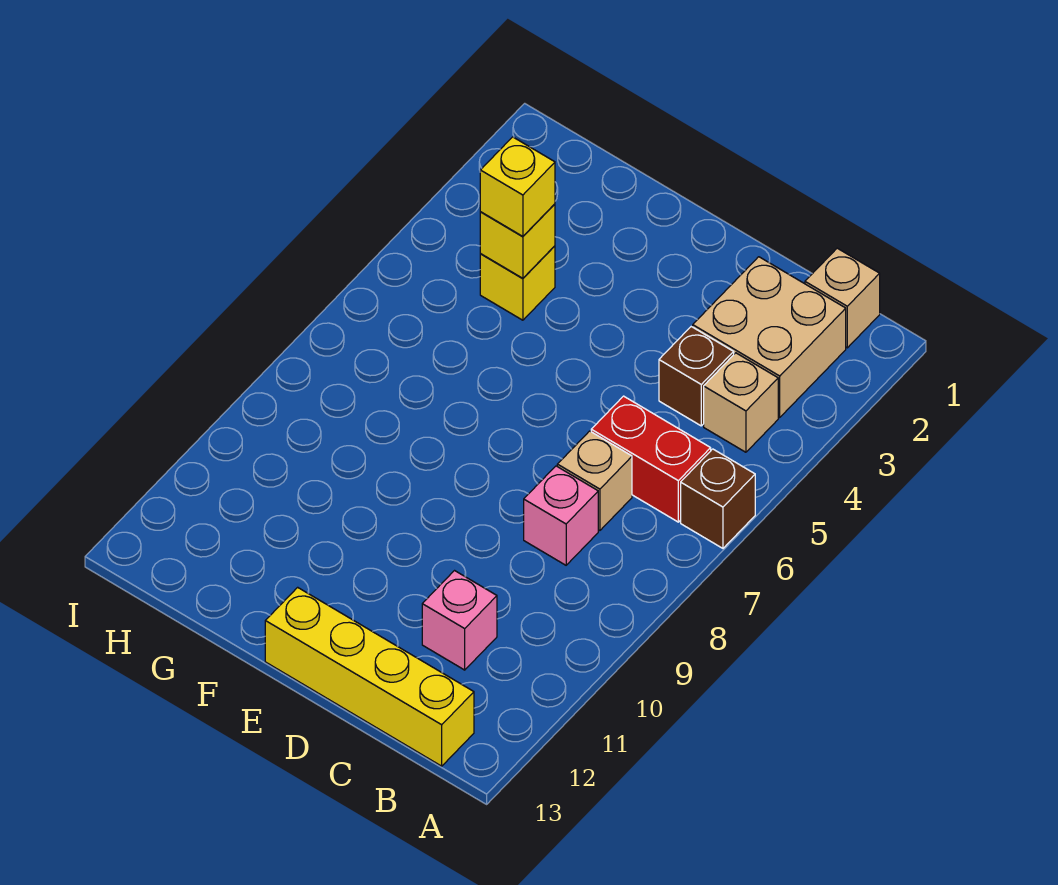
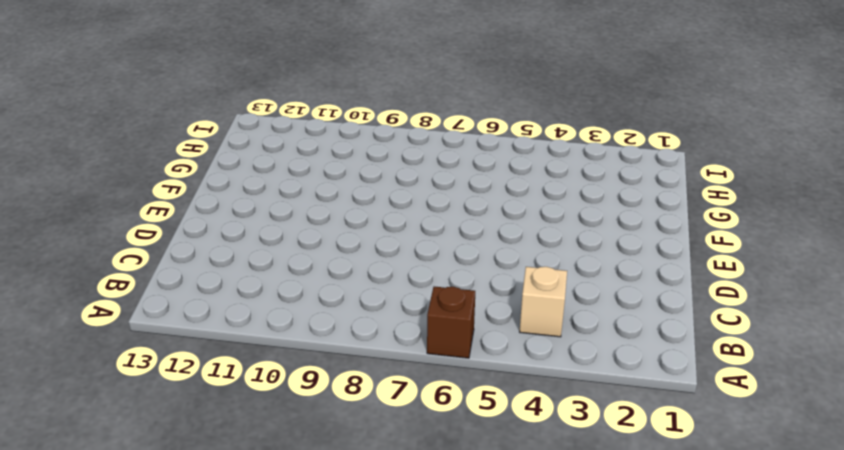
none -> tan brick B1 level 1
none -> tan brick B2:C3 level 1
none -> red brick B6:C6 level 1

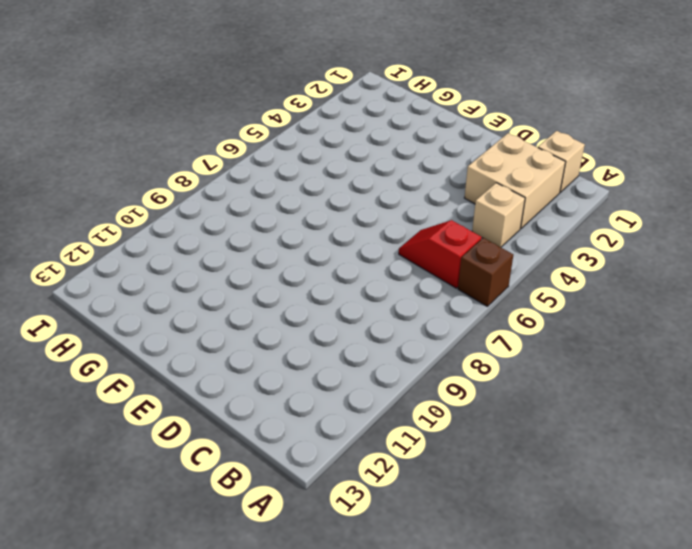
red slope B6:C6 level 1 top B -> red brick B6:C6 level 1
none -> yellow brick B13:E13 level 1
none -> brown brick C4 level 1
none -> tan brick C7 level 1

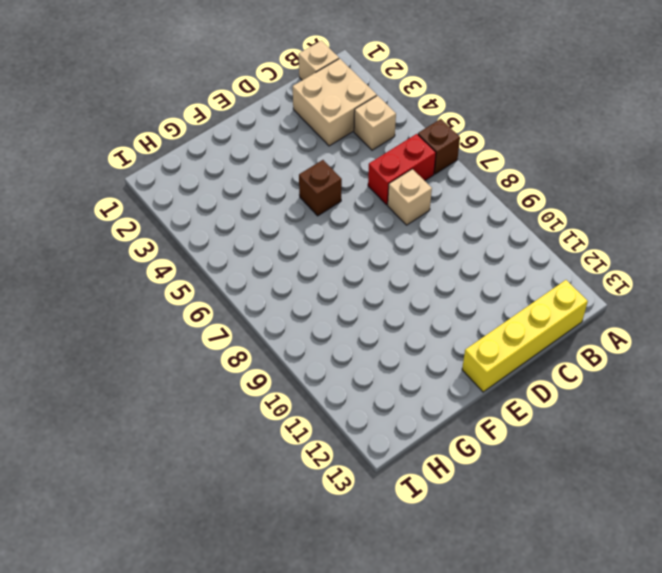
brown brick E5 level 1 -> brown brick C4 level 1
none -> pink brick C8 level 1
none -> pink brick C11 level 1
none -> yellow brick G4 level 1

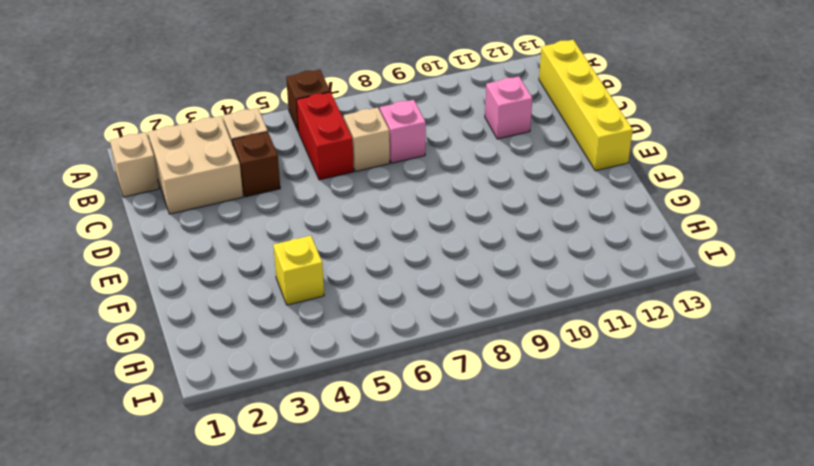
none -> yellow brick G4 level 2
none -> yellow brick G4 level 3

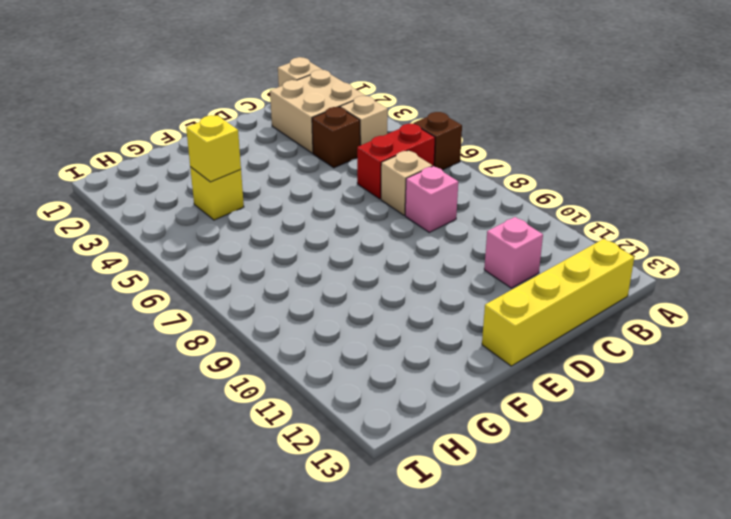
none -> yellow brick G4 level 3

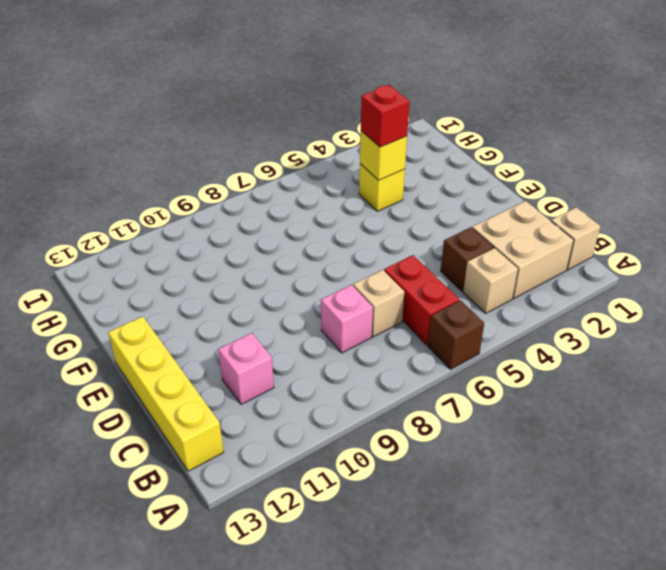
red brick G4 level 3 -> yellow brick G4 level 3

